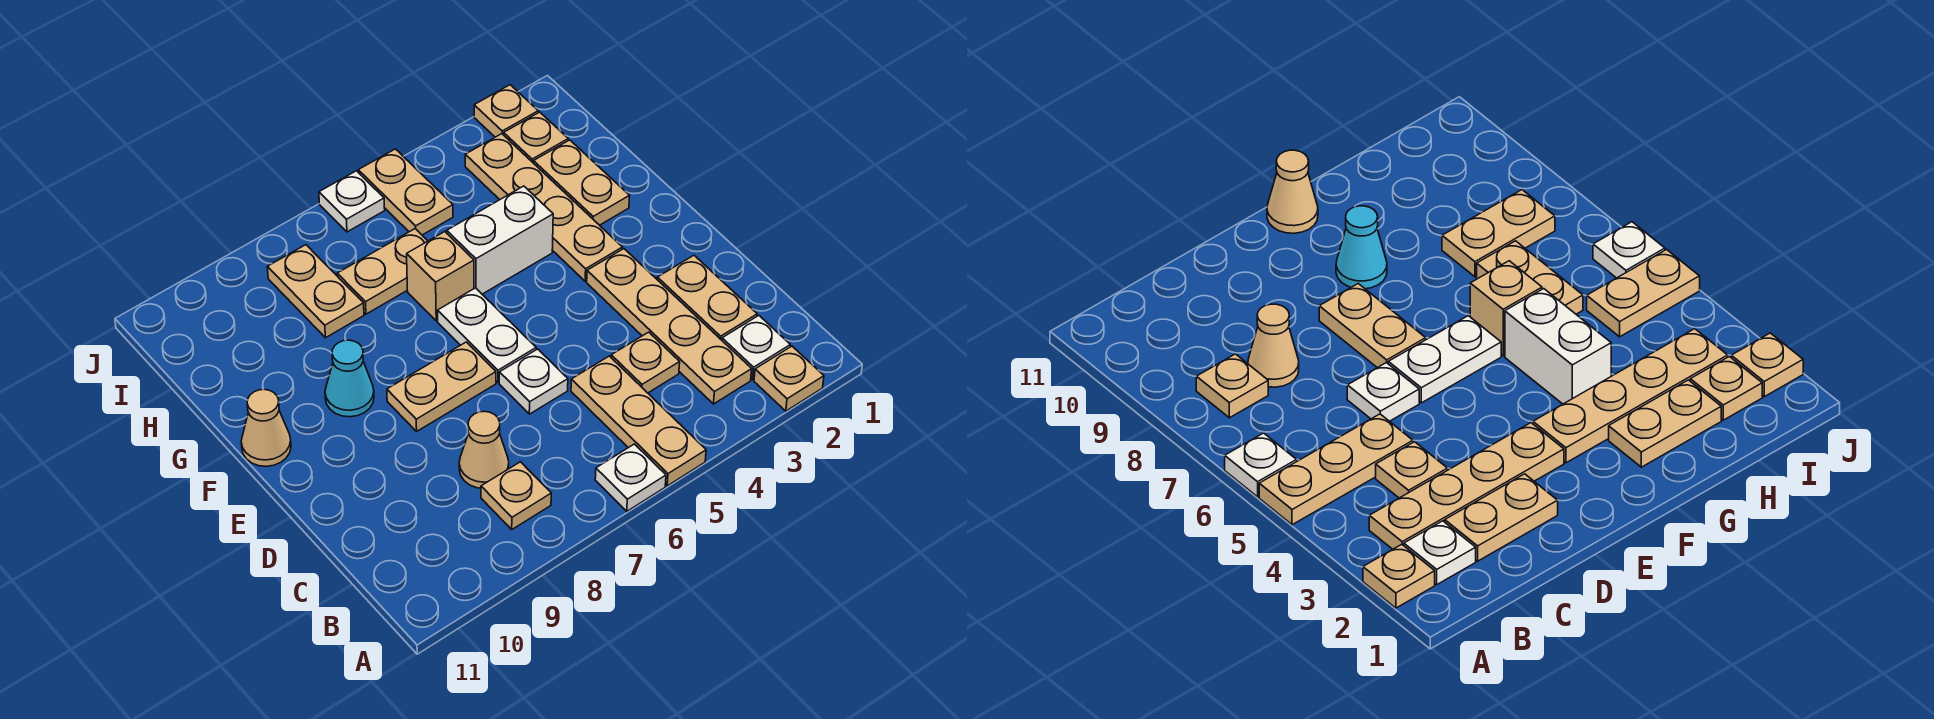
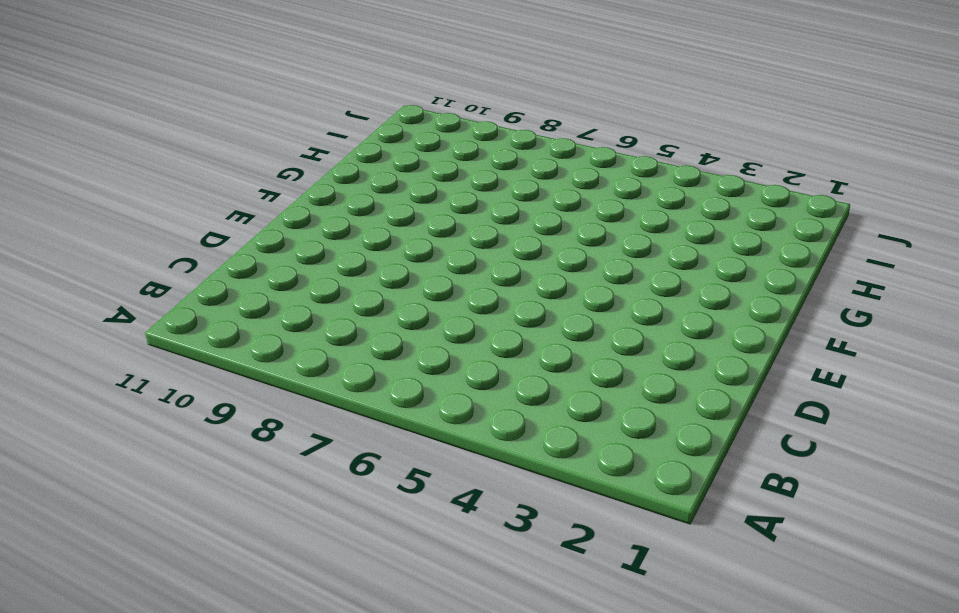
none -> tan plate A2 level 1
none -> tan plate A5:C5 level 1
none -> white plate A6 level 1

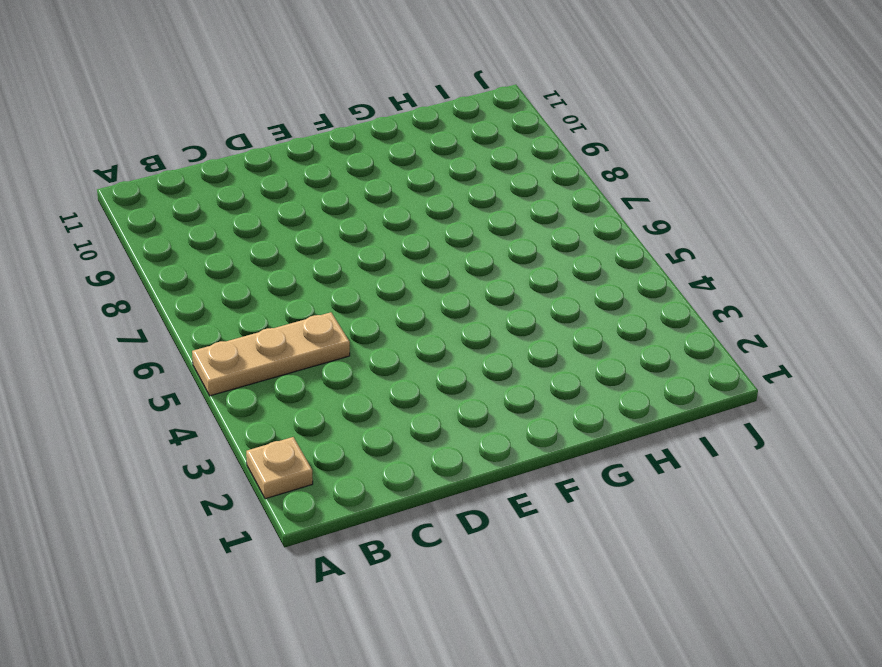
none -> white plate A6 level 1
none -> white plate B2 level 1
none -> tan plate B3:E3 level 1

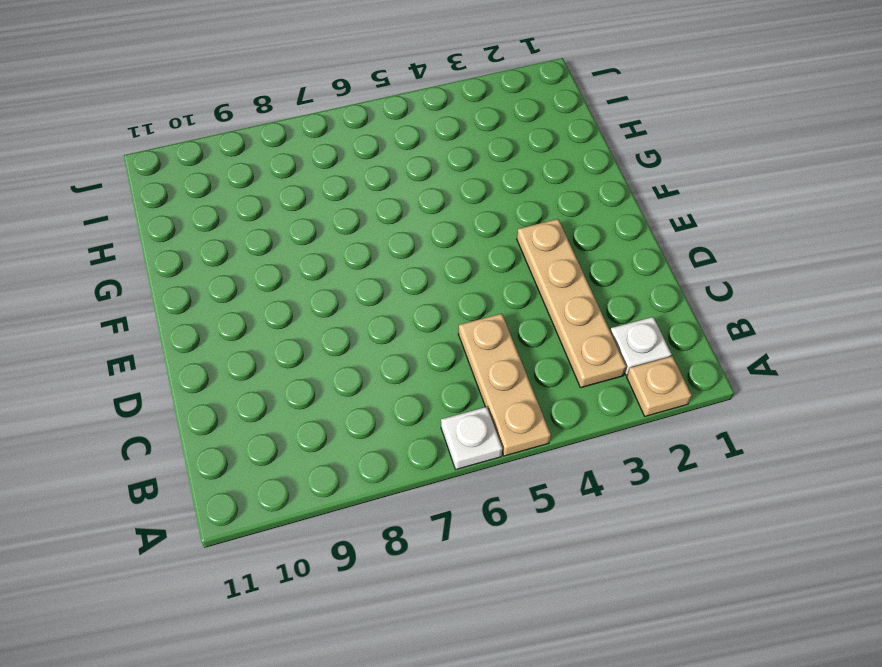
none -> tan plate B8 level 1
none -> tan plate C2:D2 level 1
none -> tan plate C4 level 1

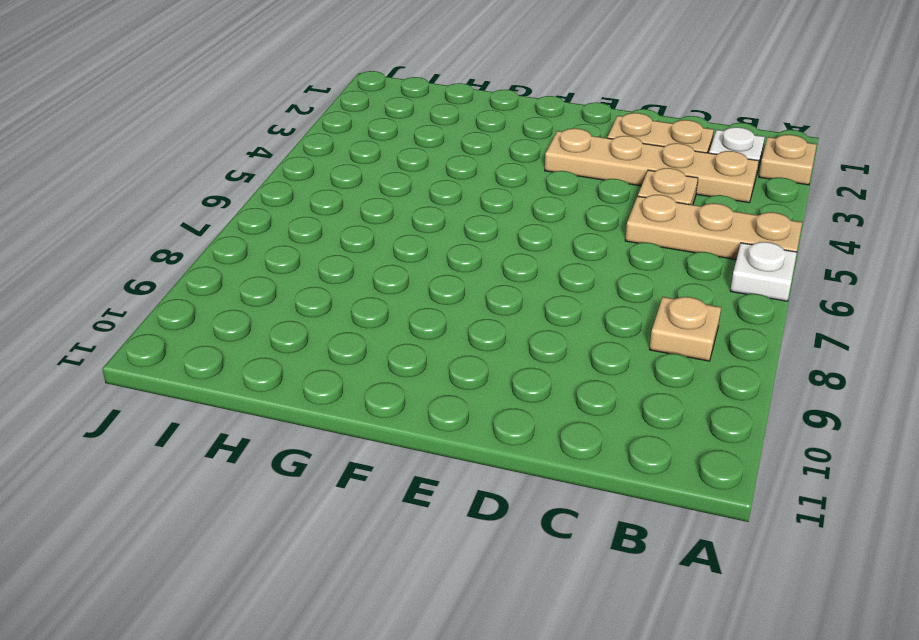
none -> tan cone C8 level 1
none -> white plate D6 level 1
none -> white plate E6:F6 level 1

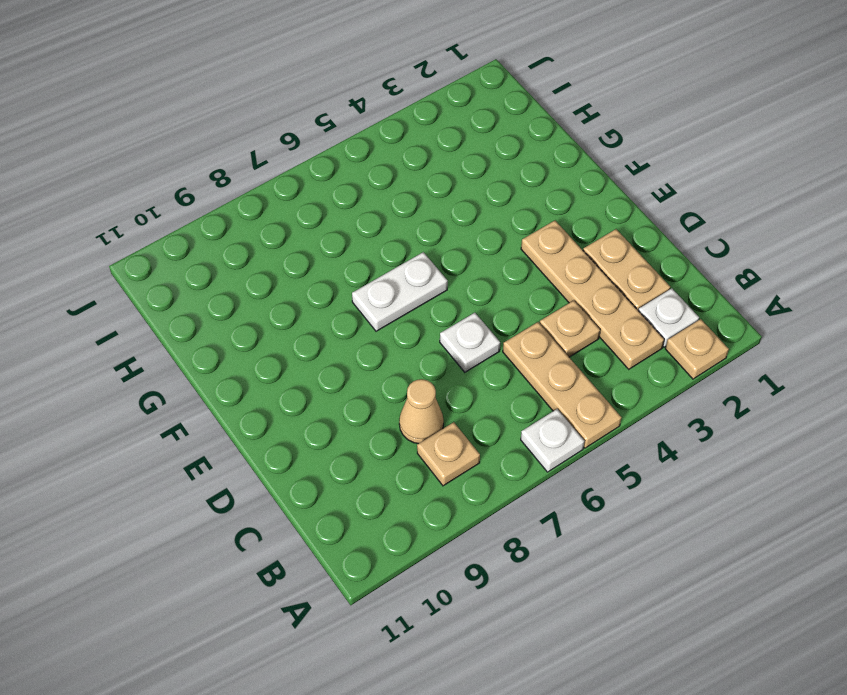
white plate F6:F7 level 1 -> white plate E6:F6 level 1
none -> tan plate E7:E8 level 1
none -> tan plate F3:I3 level 1
none -> cyan cone F9 level 1

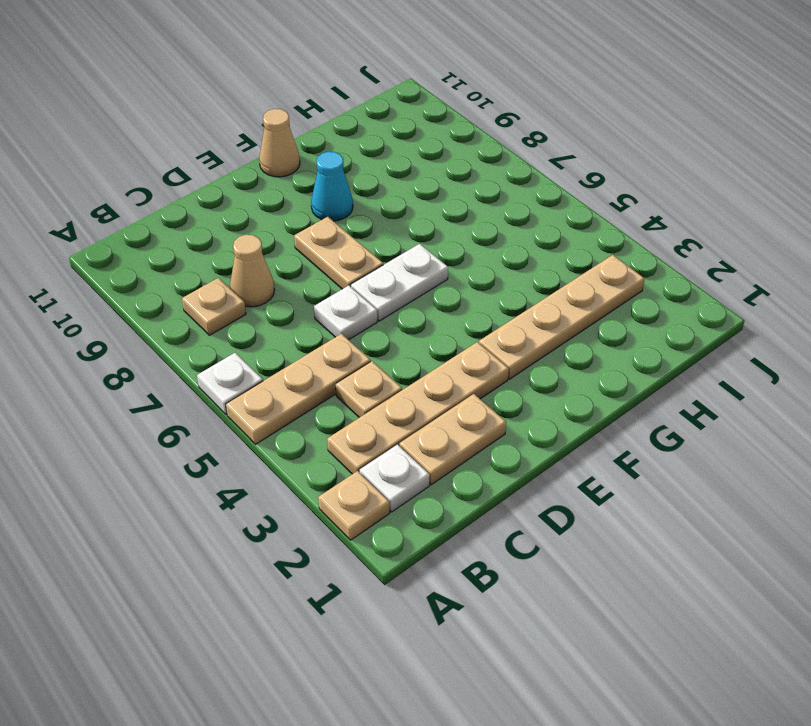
none -> tan plate G2:H2 level 1
none -> white brick G4:G5 level 1
none -> tan brick G6 level 1

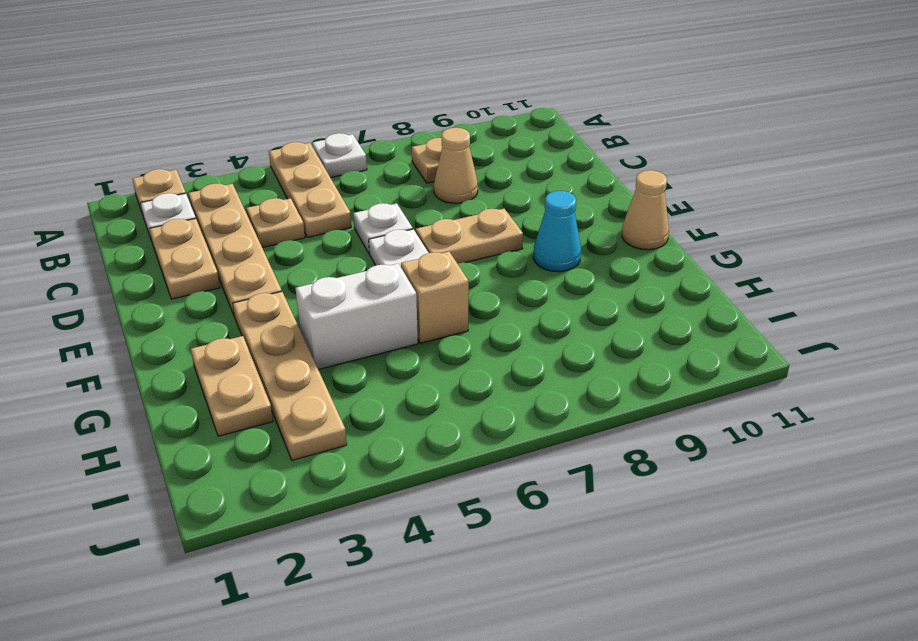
none -> tan plate H6:H7 level 1
none -> tan plate H8:I8 level 1
none -> tan plate I2 level 1

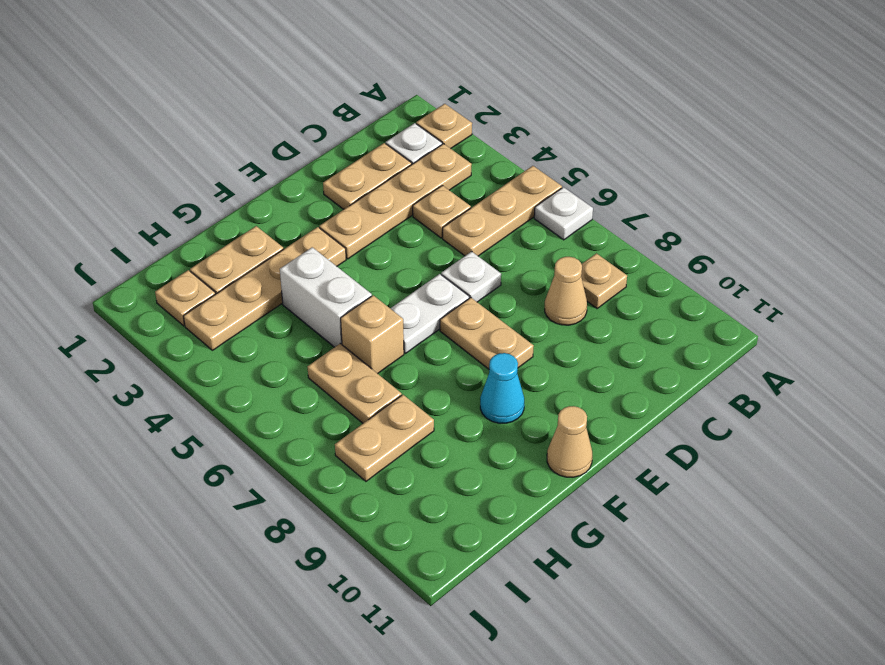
none -> tan plate I5:J5 level 1
none -> tan plate J2 level 1
none -> white plate J6 level 1

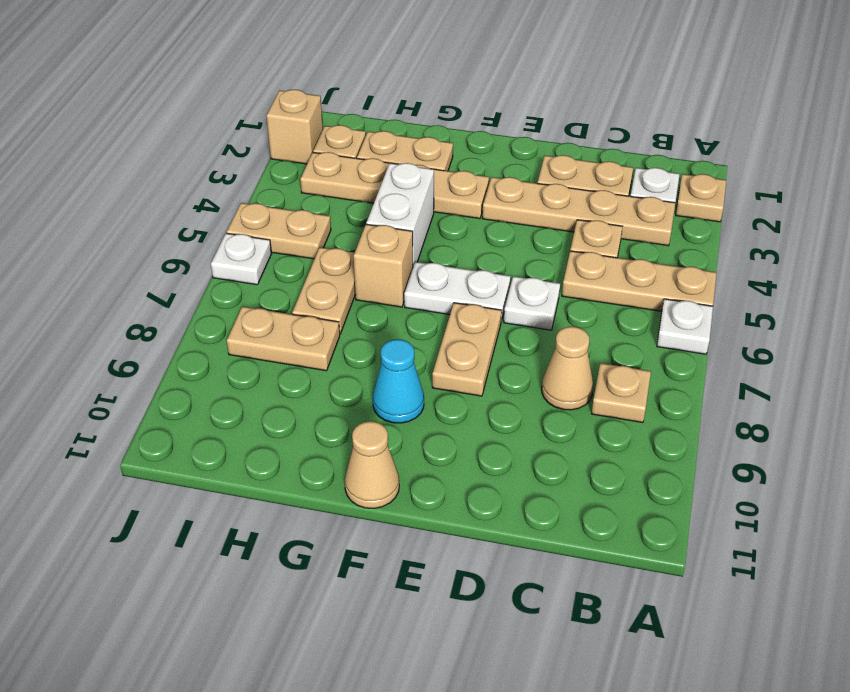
tan brick J2 level 1 -> tan plate J2 level 1

